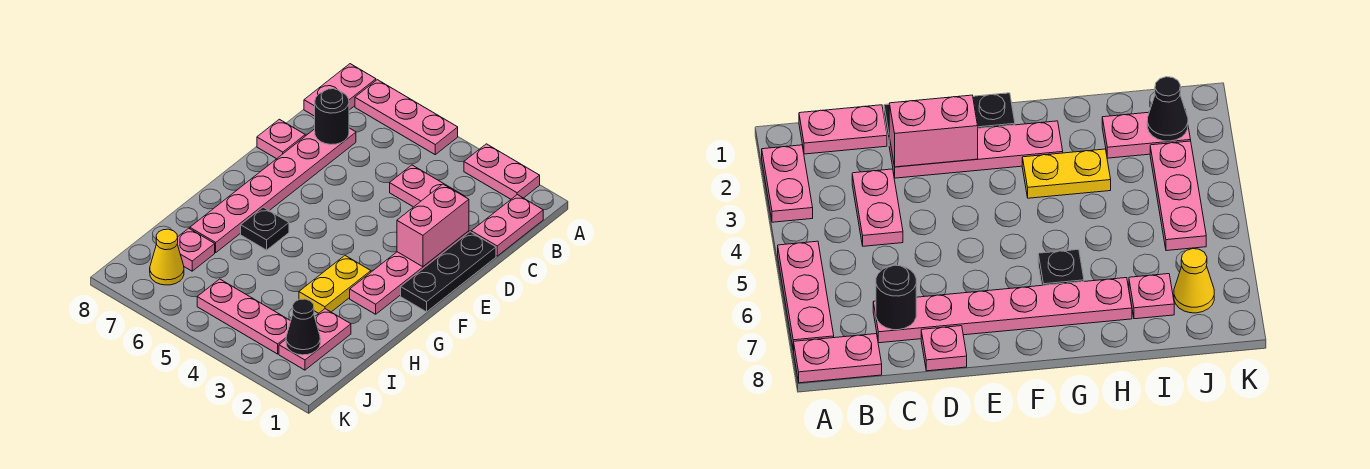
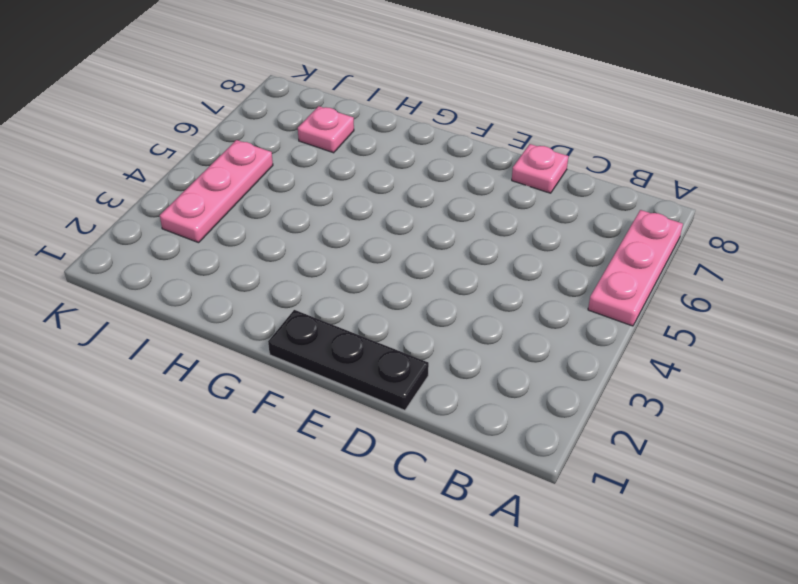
none -> pink plate A2:A3 level 1
none -> pink plate A8:B8 level 1
none -> pink plate B1:C1 level 1

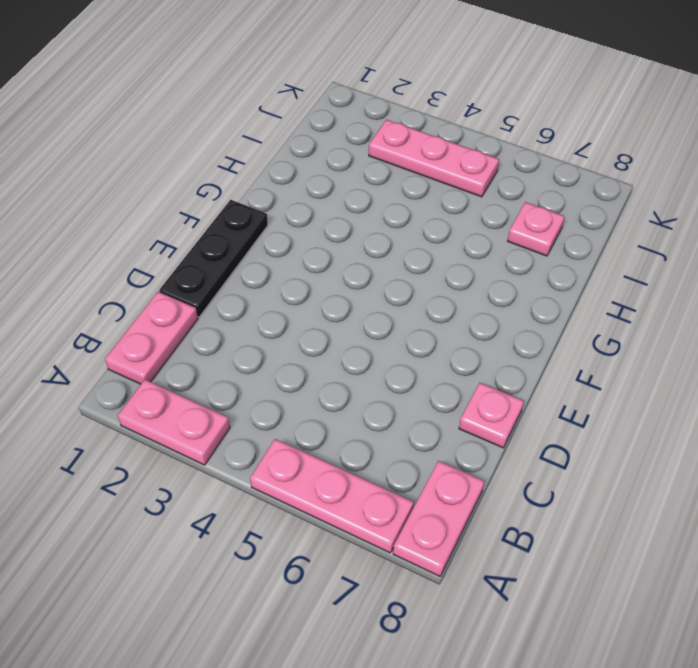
none -> pink plate C3:C4 level 1
none -> pink plate C7:H7 level 1
none -> pink plate D2:G2 level 1

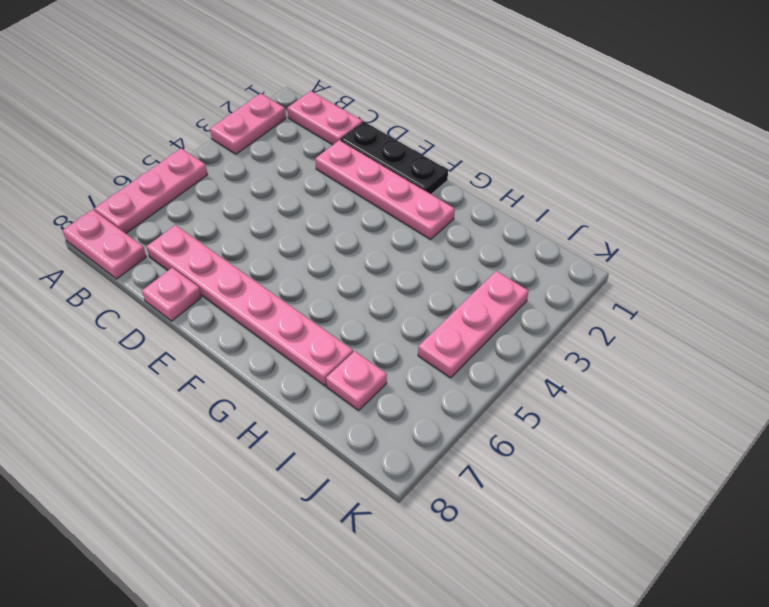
none -> pink plate C3:C4 level 1
none -> yellow plate G3:H3 level 1
none -> black plate G6 level 1

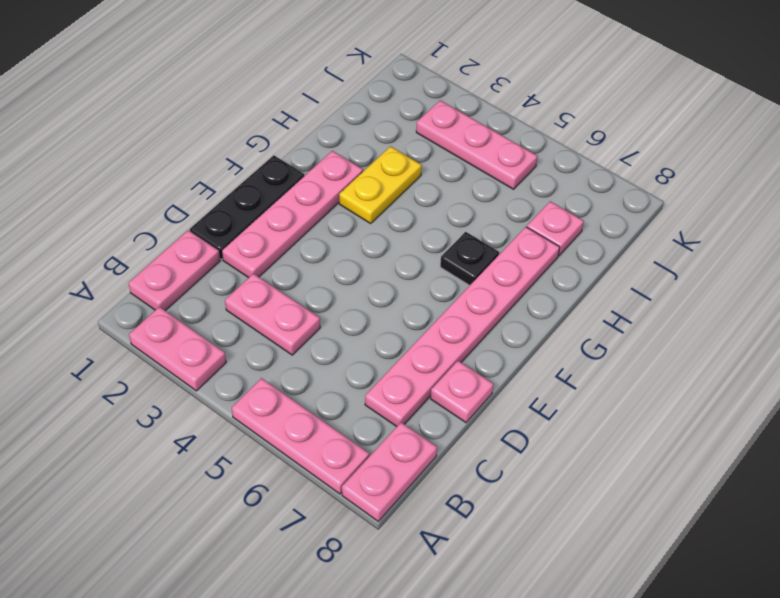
none -> pink plate I2:J2 level 1
none -> yellow cone J7 level 1
none -> black round brick C7 level 2

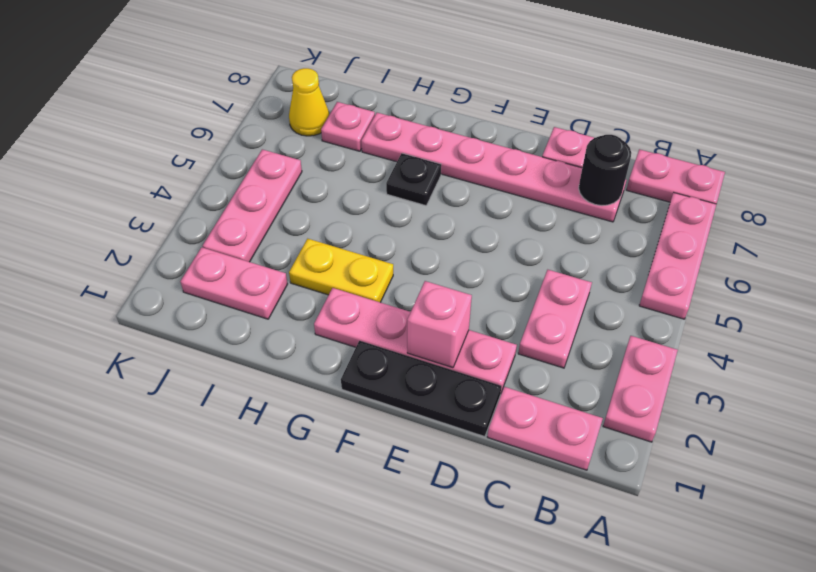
pink brick E2 level 2 -> pink brick D2:E2 level 2
none -> black cone J2 level 2

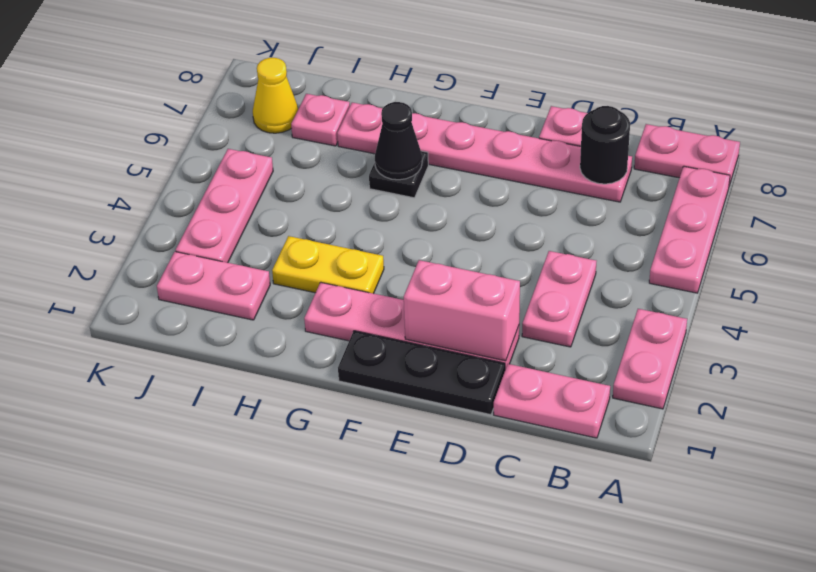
black cone G6 level 2 -> black cone J2 level 2

